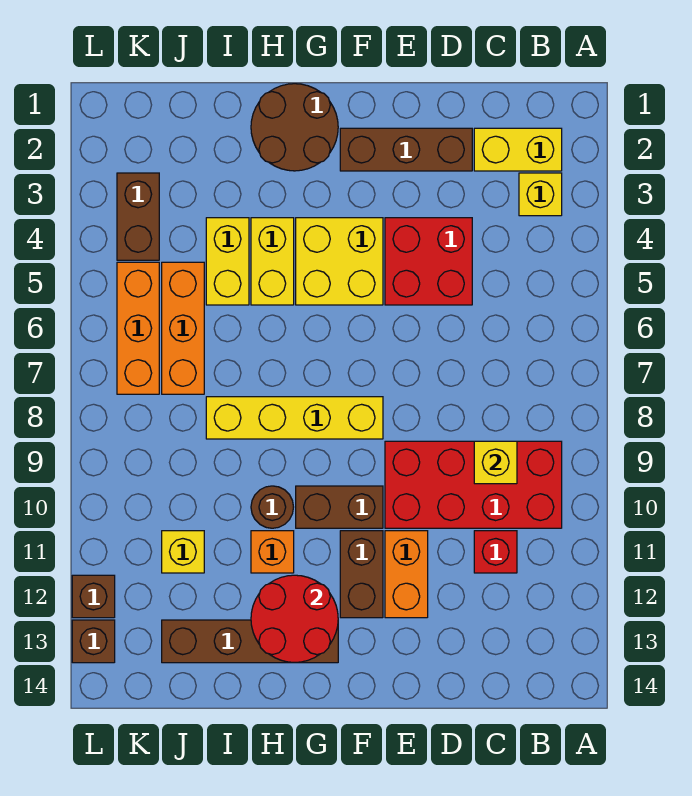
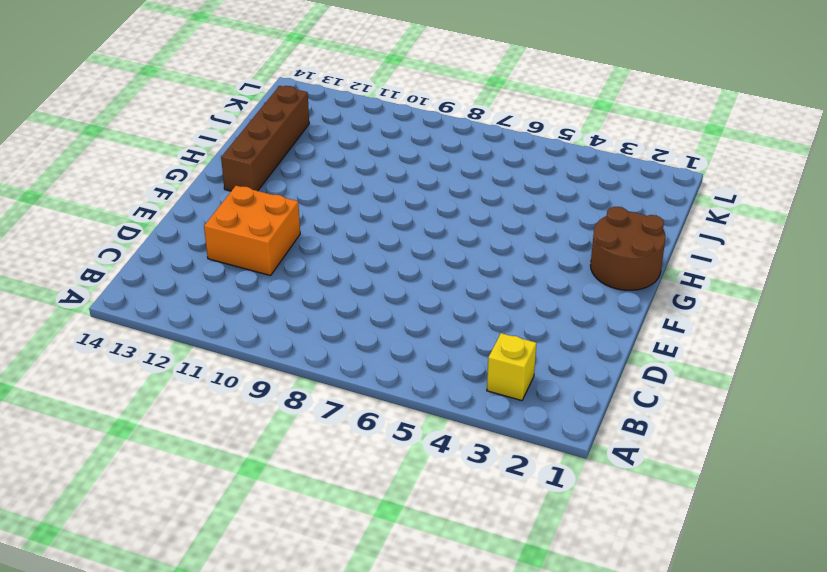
orange brick D11:E12 level 1 -> orange brick E11:E12 level 1
none -> yellow brick B2:C2 level 1
none -> red brick B9:E10 level 1
none -> red brick C11 level 1

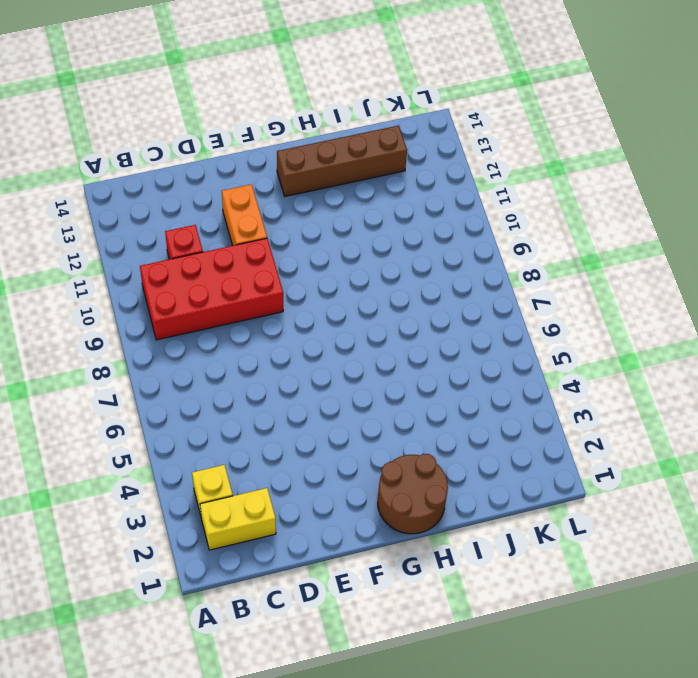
none -> brown brick D2:F2 level 1
none -> red brick D4:E5 level 1
none -> yellow brick F4:G5 level 1

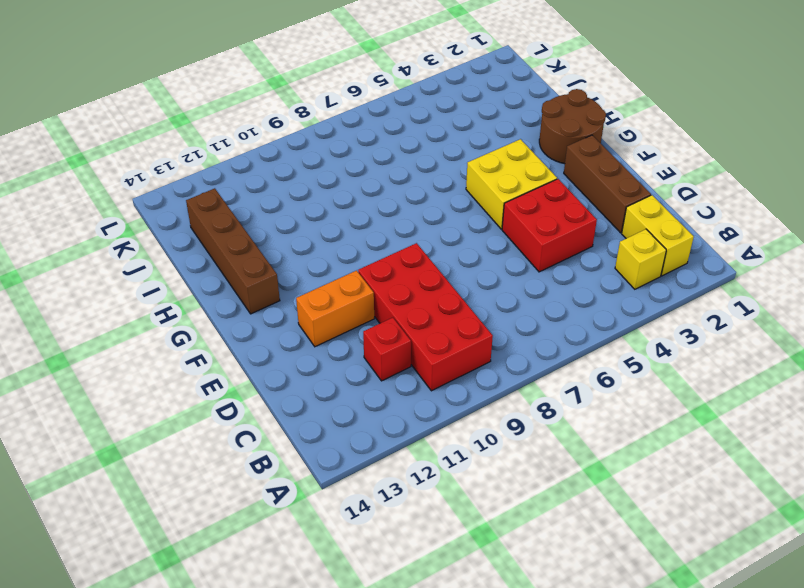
none -> yellow brick F8:I8 level 1
none -> brown brick F10:G10 level 1
none -> brown brick F11:F12 level 1

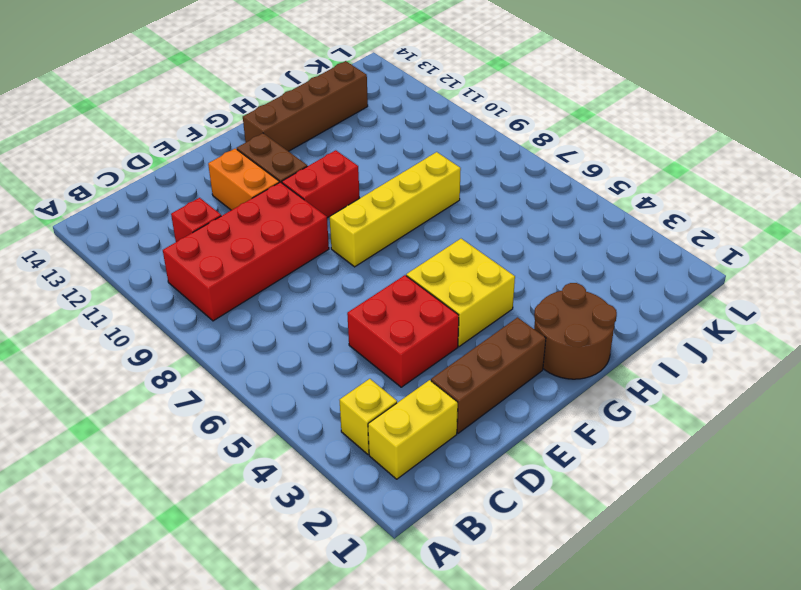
red brick F10:G10 level 1 -> brown brick F10:G10 level 1
none -> yellow brick H4:H5 level 1
none -> brown round brick H10 level 1
none -> orange brick H11 level 1

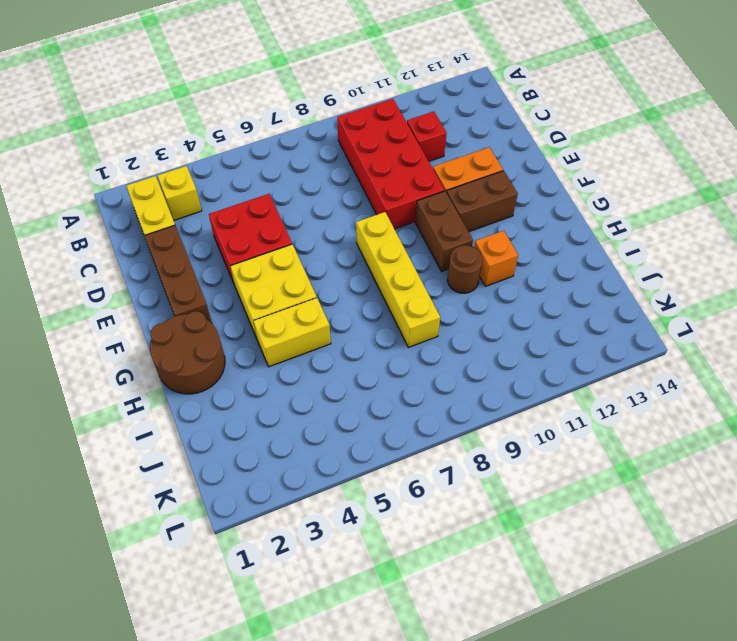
none -> brown brick G13:J13 level 1
none -> yellow brick I4:I5 level 1
none -> orange brick J5:J7 level 1

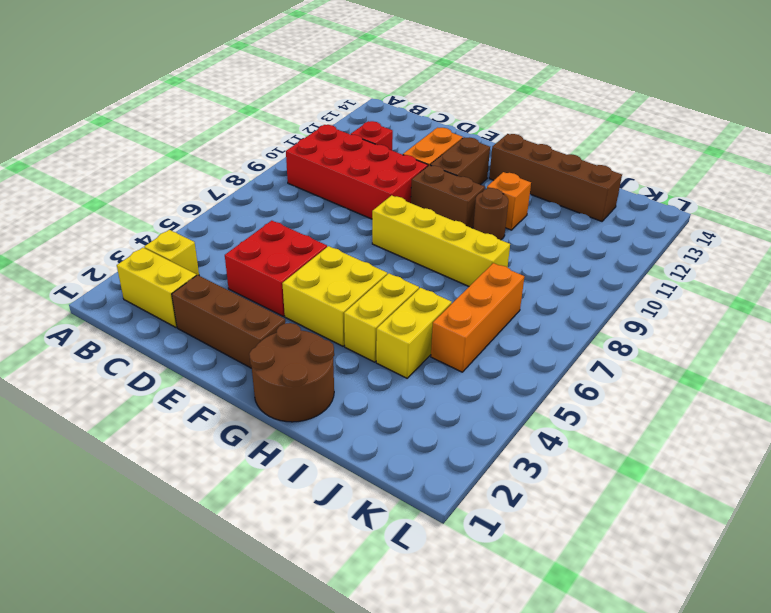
none -> yellow brick J11 level 1
none -> brown brick K3:K4 level 1
none -> orange brick K5:K7 level 1

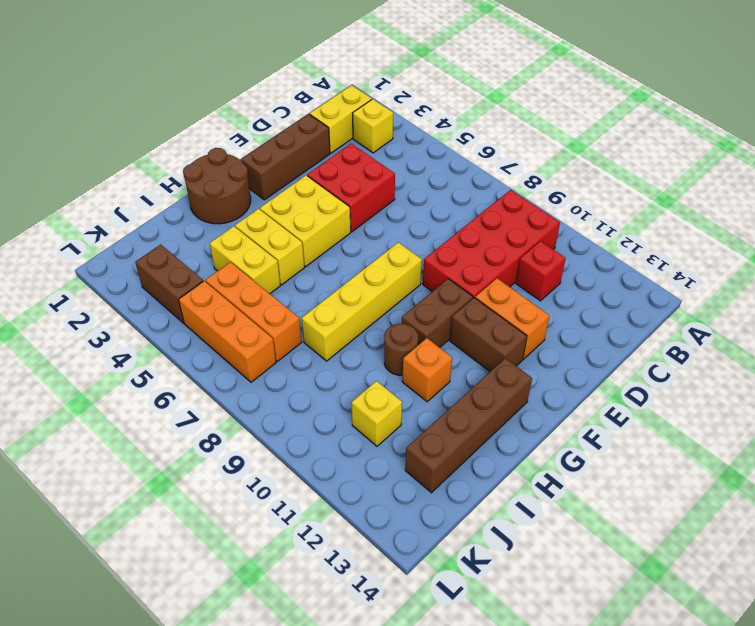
none -> brown brick L12 level 1
none -> brown brick L13 level 1
none -> yellow brick C9 level 2

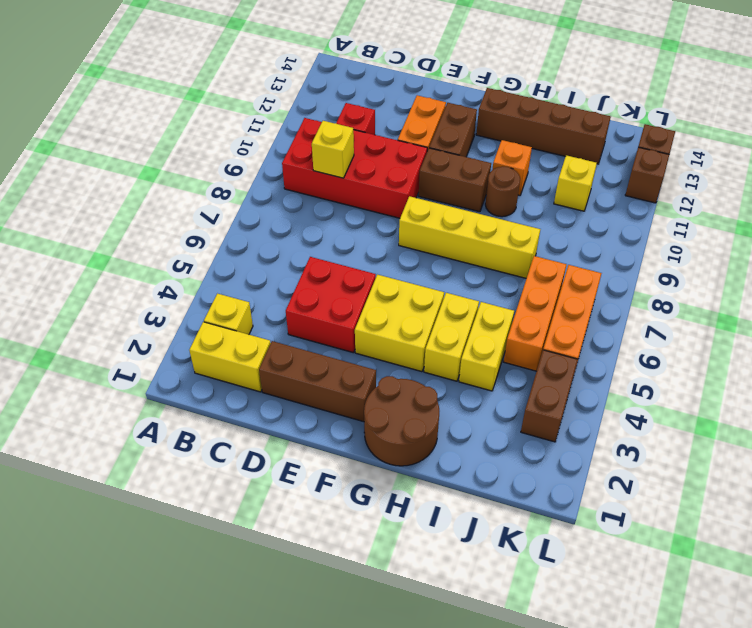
none -> red round brick G12:H13 level 2

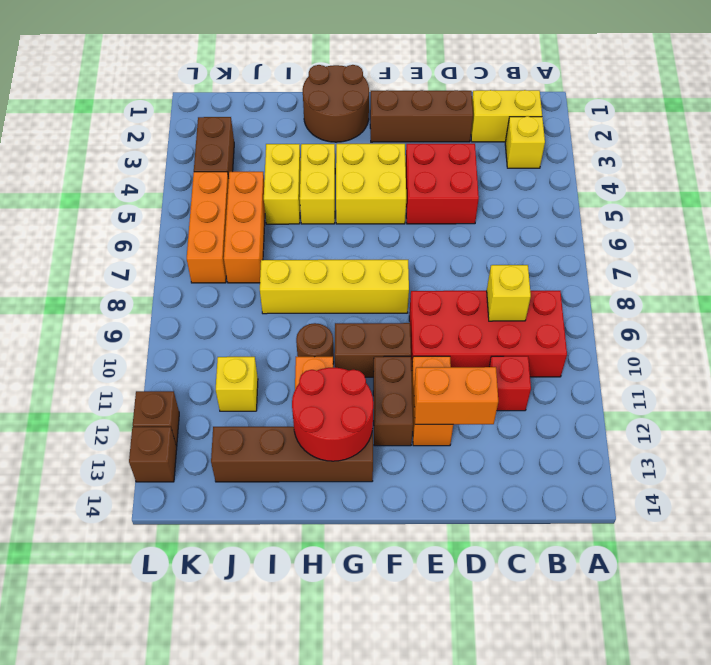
orange brick D12:E12 level 2 -> none

